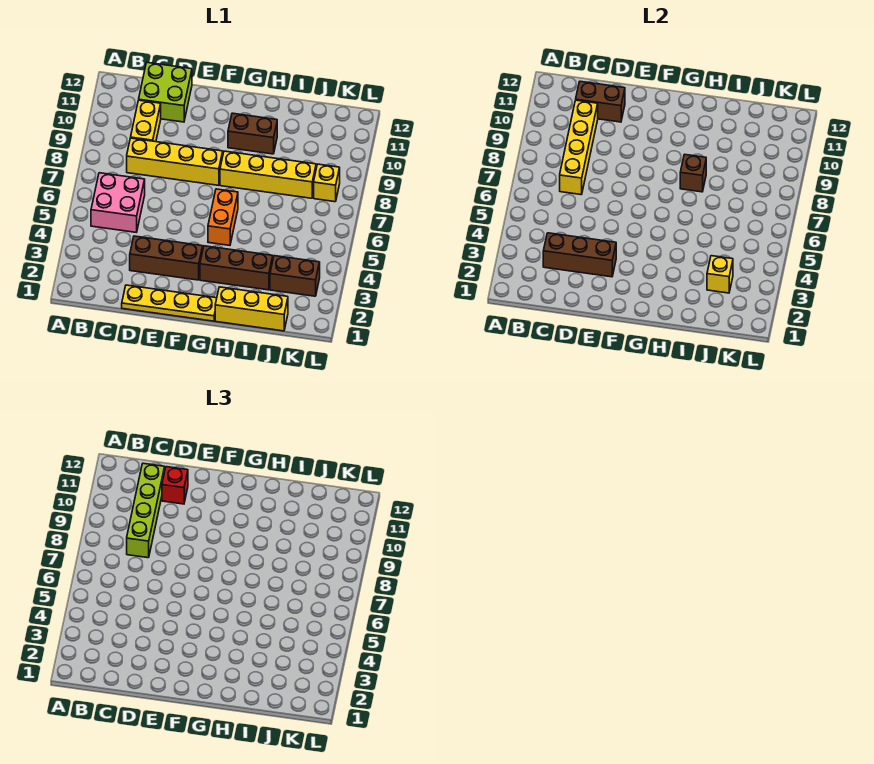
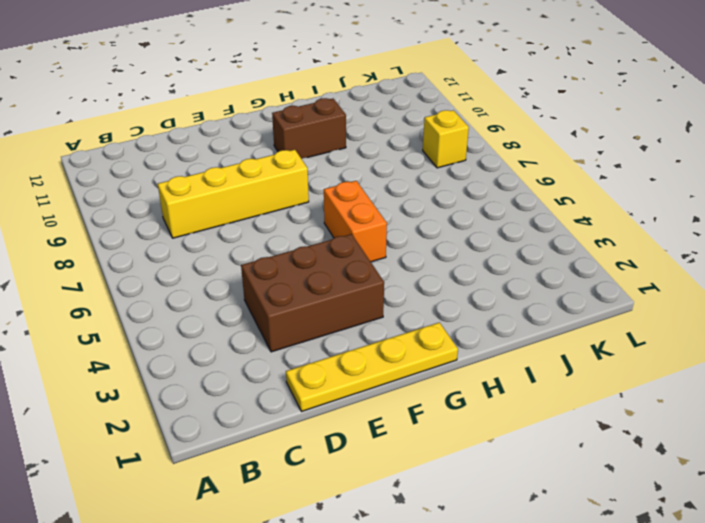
brown brick D3:F4 level 1 -> brown brick D3:F3 level 1
none -> pink brick B5:C6 level 1
none -> yellow brick C9:C10 level 1
none -> lime brick C11:D12 level 1

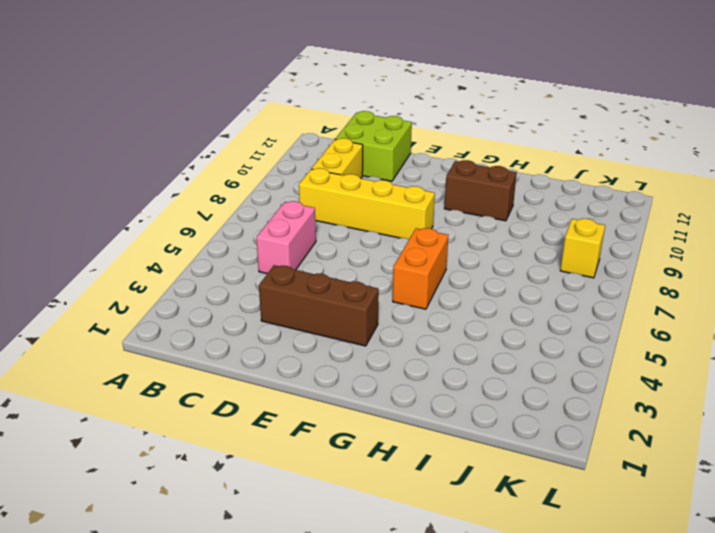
pink brick C5:C6 level 1 -> pink brick B5:C6 level 1
none -> yellow plate D1:G1 level 1
none -> brown brick G3:I3 level 1
none -> yellow brick G8:J8 level 1

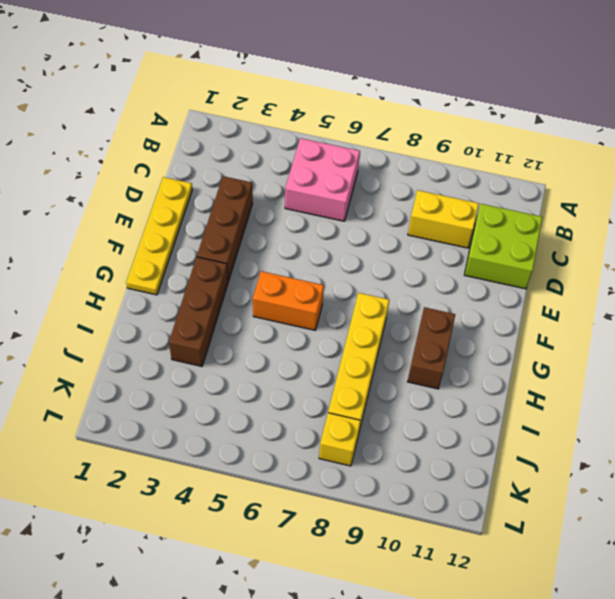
none -> yellow brick C8:F8 level 1
none -> yellow brick H1:J1 level 1
none -> brown brick J3:K3 level 1

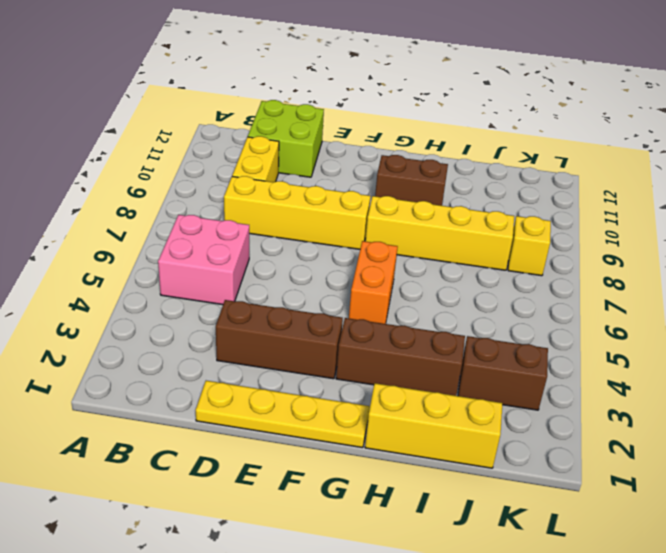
none -> brown brick C3:E3 level 2
none -> yellow brick C7:C10 level 2
none -> brown brick C11:D11 level 2

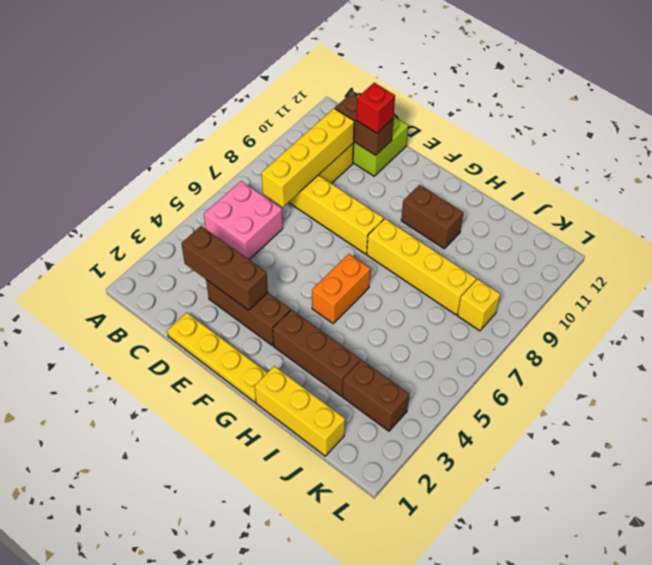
none -> brown brick H8 level 2
none -> yellow brick J3 level 2
none -> lime brick C8:C11 level 3

